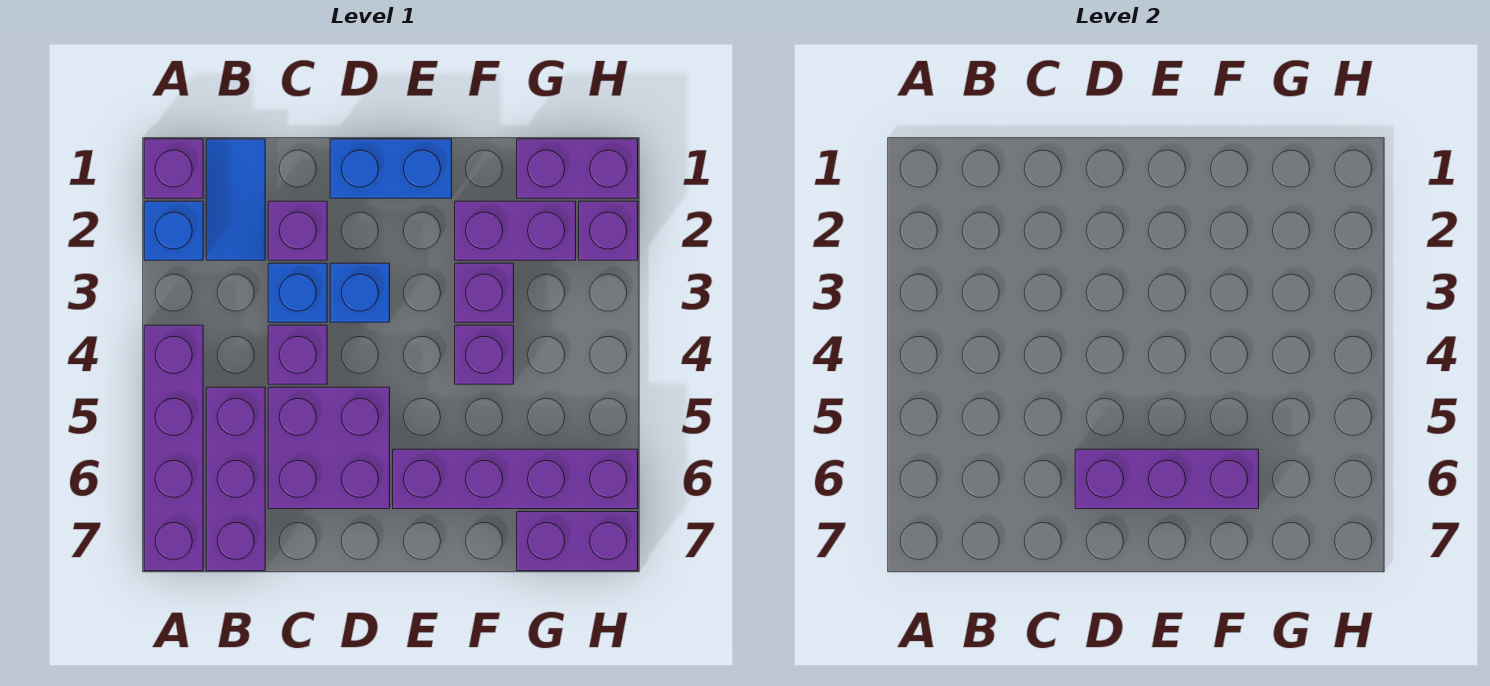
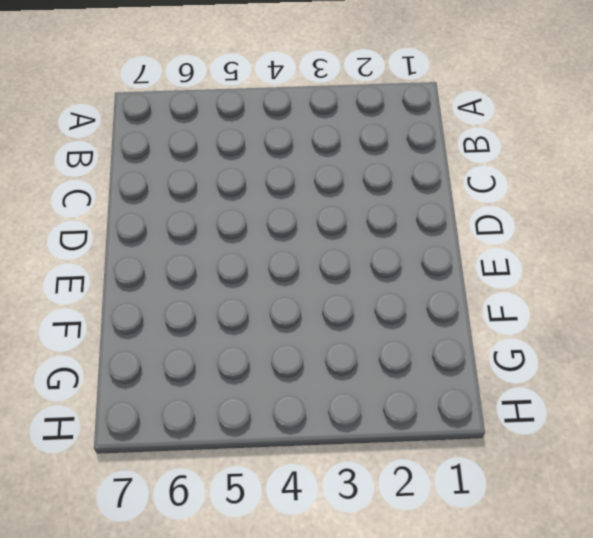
none -> purple brick A1 level 1
none -> blue brick A2 level 1
none -> purple brick A4:A7 level 1

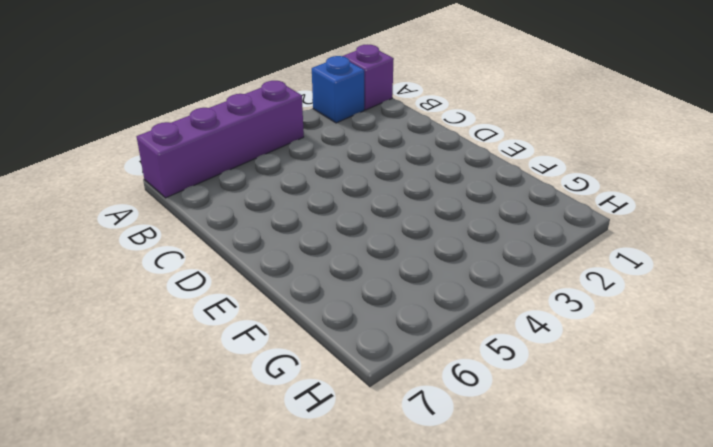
none -> blue tile B1:B2 level 1
none -> purple brick B5:B7 level 1
none -> purple brick C2 level 1

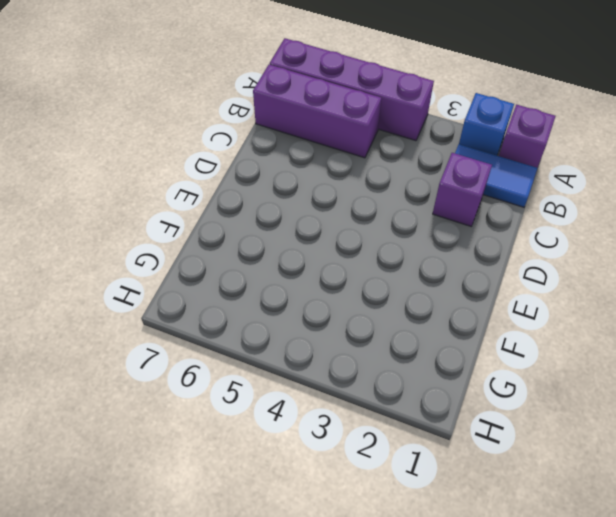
none -> blue brick C3 level 1
none -> purple brick C4 level 1
none -> purple brick C5:D6 level 1

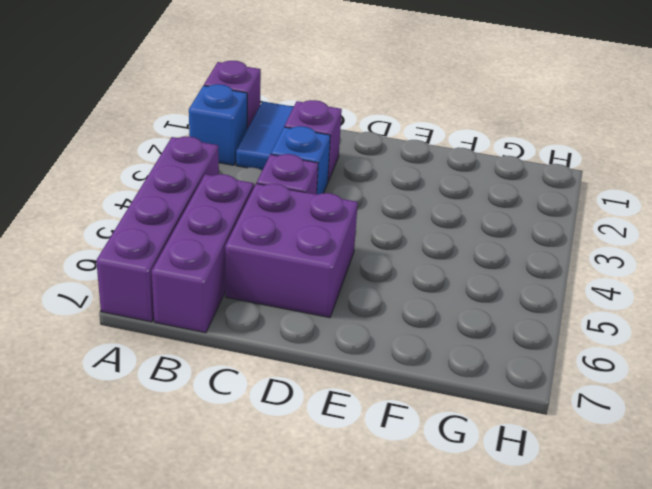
none -> blue brick D1:E1 level 1
none -> blue brick D3 level 1
none -> purple brick E6:H6 level 1

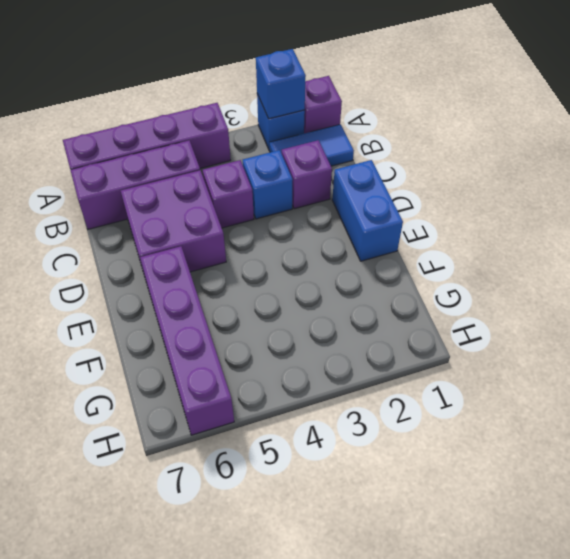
blue brick A2 level 2 -> blue brick D3 level 1
none -> purple brick F2:G2 level 1
none -> purple brick F3 level 1
none -> purple brick F4 level 1

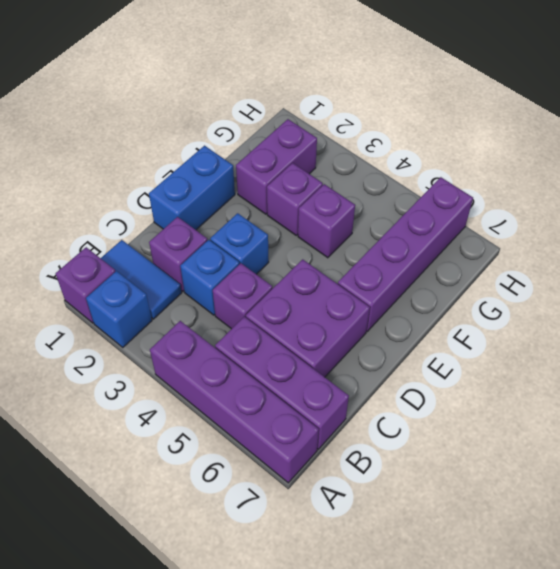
none -> purple brick G1:H1 level 1
none -> purple brick G7:H7 level 1
none -> purple brick H2 level 1

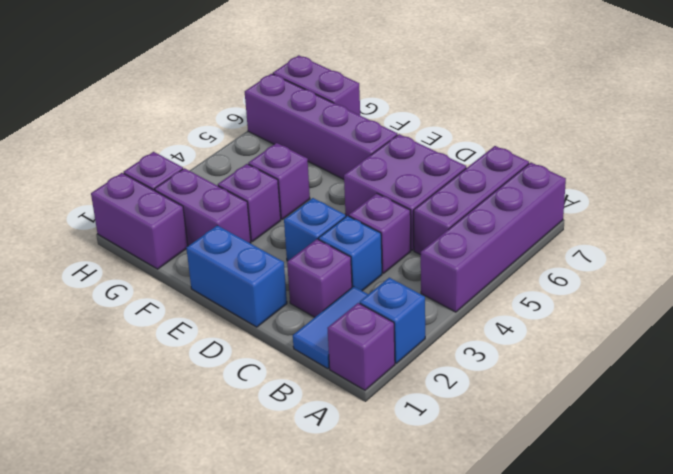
none -> purple brick D6:F6 level 2

